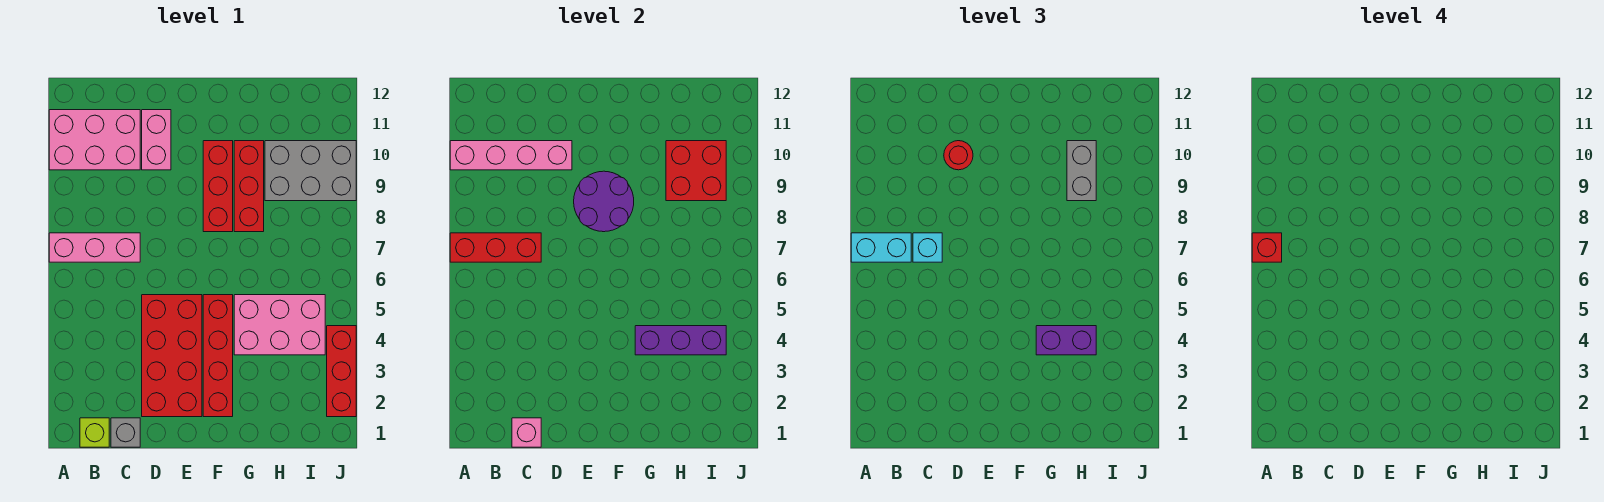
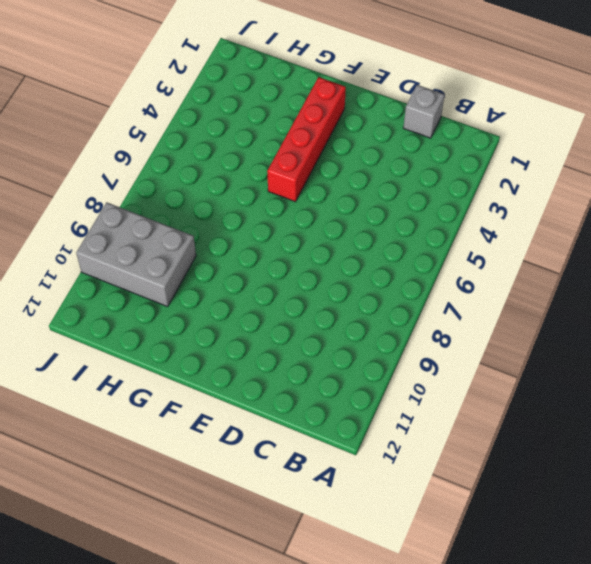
none -> pink brick A7:C7 level 1
none -> pink brick A10:C11 level 1
none -> lime brick B1 level 1

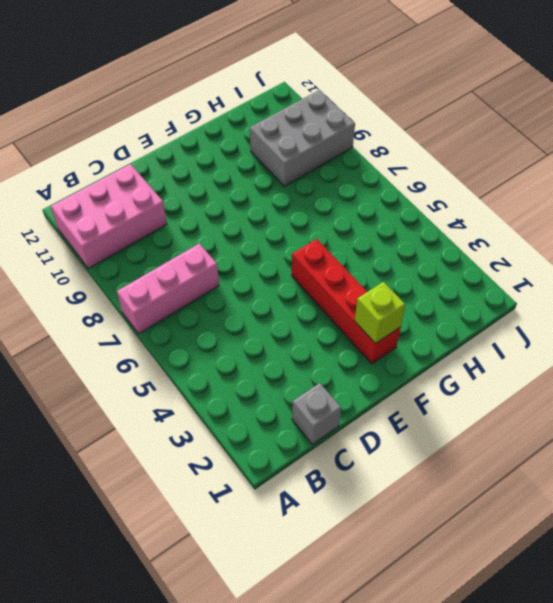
lime brick F2 level 2 -> lime brick B1 level 1
none -> red brick D2:E5 level 1
none -> pink brick D10:D11 level 1
none -> red brick F8:F10 level 1

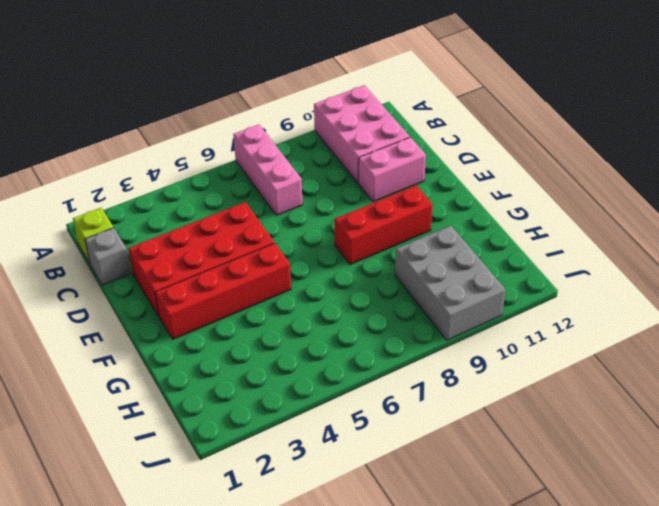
none -> pink brick G4:I5 level 1
none -> red brick G8:G10 level 1
none -> red brick J2:J4 level 1

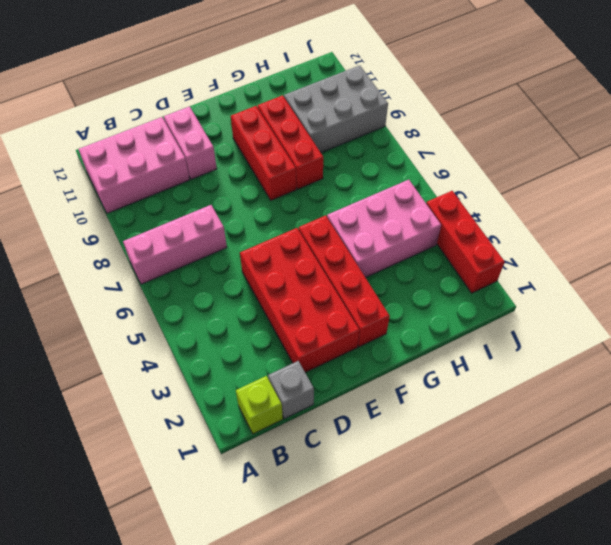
none -> red brick A7:C7 level 2
none -> pink brick A10:D10 level 2
none -> pink brick C1 level 2

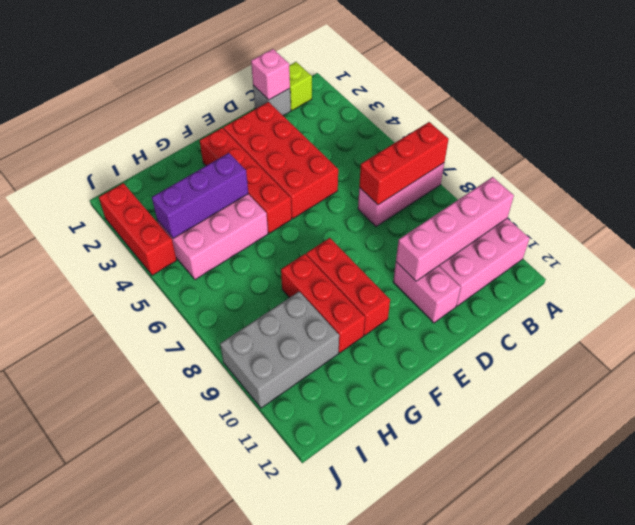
none -> purple round brick E8:F9 level 2
none -> red brick H9:I10 level 2
none -> cyan brick A7:B7 level 3

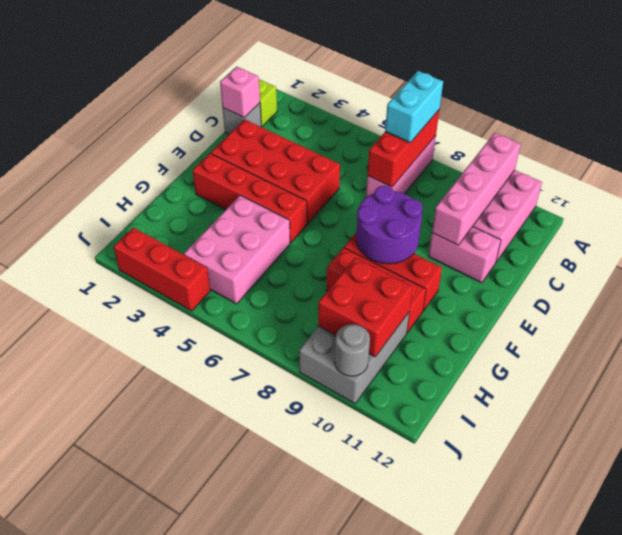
grey round brick J10 level 2 -> none
none -> purple brick G4:I4 level 2
none -> cyan brick C7 level 3
none -> red round brick D10 level 3

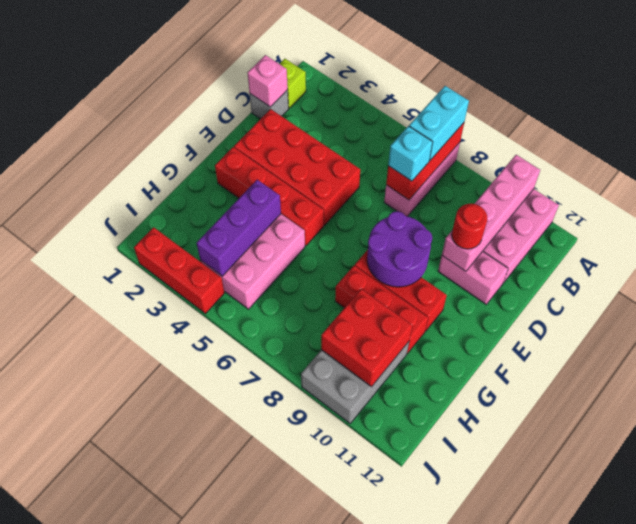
none -> purple brick G4:H4 level 3
none -> grey brick H9:H10 level 3
none -> red brick A7 level 4

